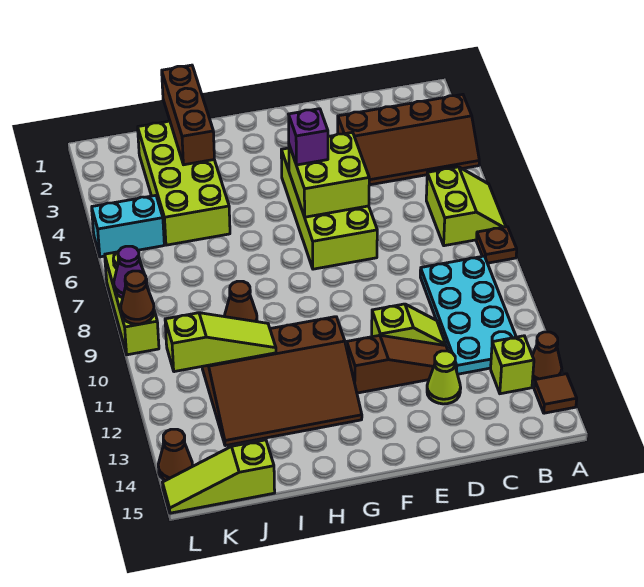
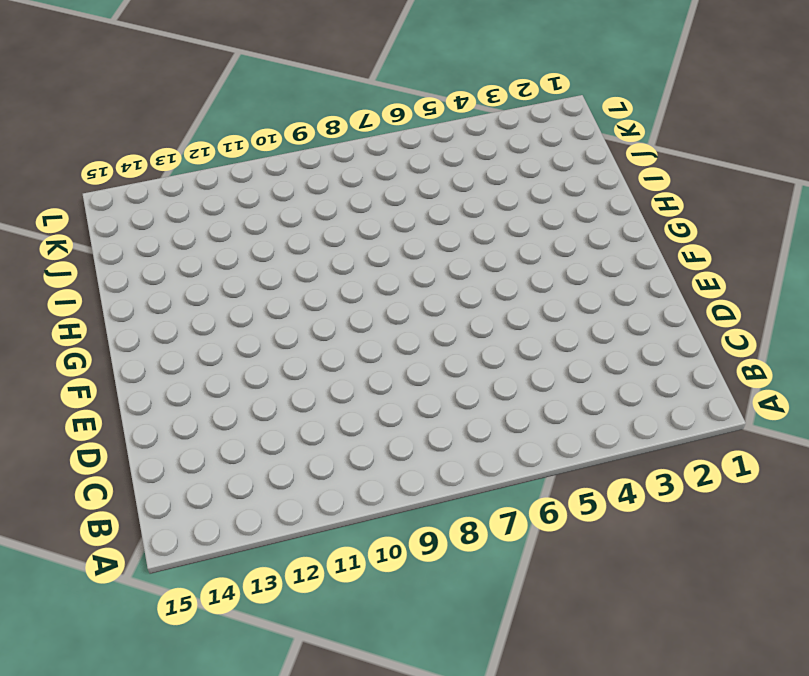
none -> brown slope A3:D4 level 1 top 3
none -> lime slope A6:B7 level 1 top B
none -> brown plate A8 level 1

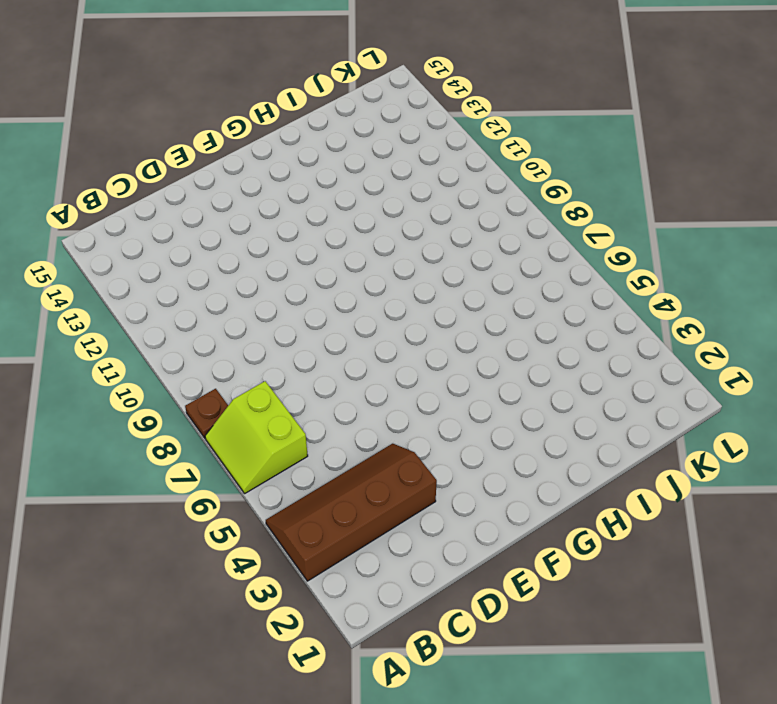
none -> brown cone A13 level 1
none -> brown tile A14 level 1
none -> cyan plate B9:C12 level 1

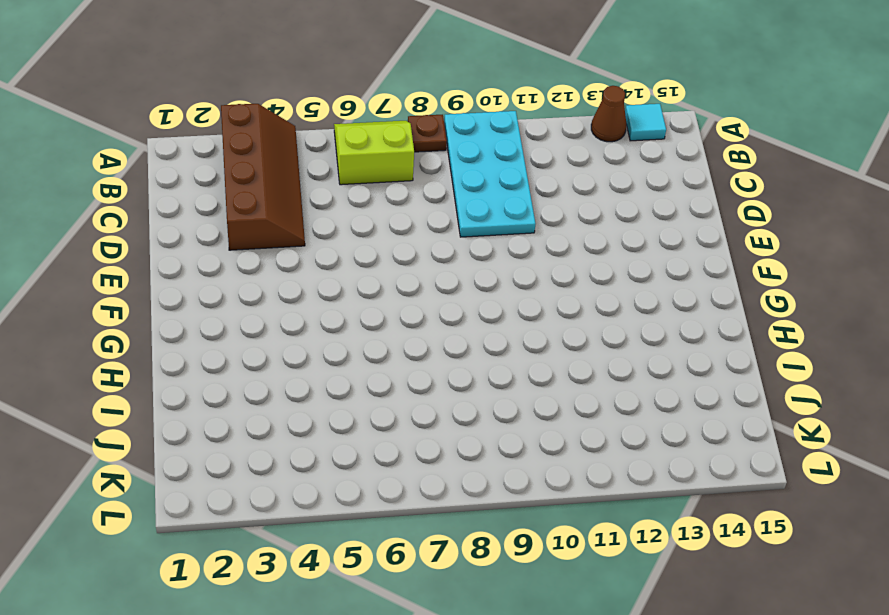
cyan plate A9:D10 level 1 -> cyan plate B9:C12 level 1
cyan tile A14 level 1 -> brown tile A14 level 1
none -> lime brick B13 level 1
none -> lime slope D11:E11 level 1 top E
none -> brown slope D12:F12 level 1 top F

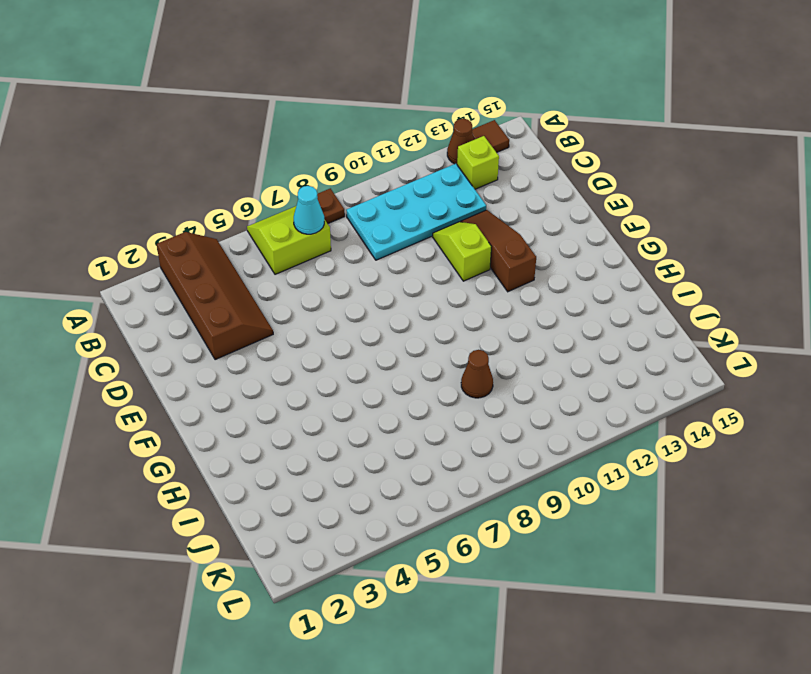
cyan cone B7 level 2 -> none
none -> lime cone D13 level 1
none -> lime brick E4:F7 level 1
none -> brown slope G11:J13 level 1 top 11

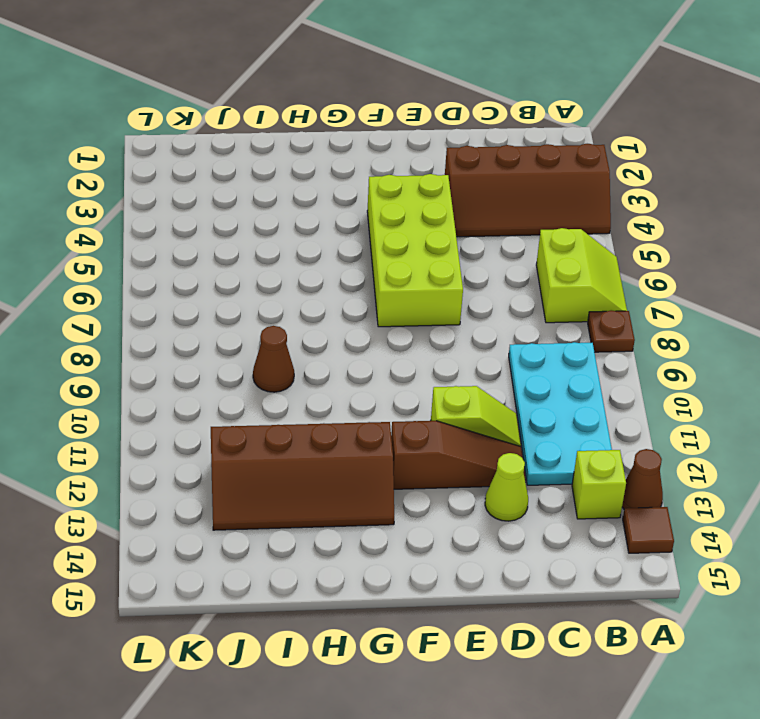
brown slope G12:J13 level 1 top 12 -> brown slope G11:J13 level 1 top 11
none -> lime brick I2:J5 level 1
none -> lime slope J15:L15 level 1 top J
none -> cyan brick K5:L5 level 1

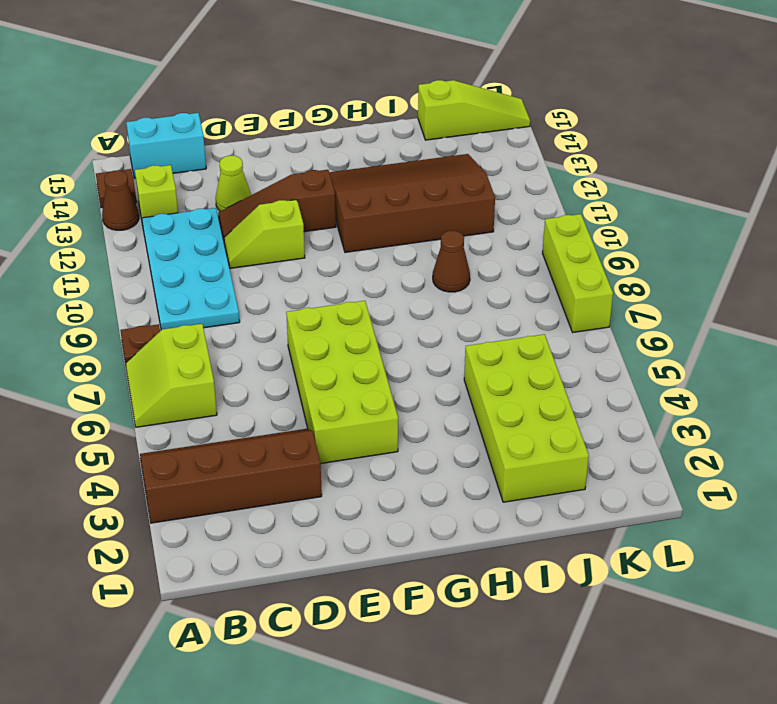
cyan brick B15:C15 level 1 -> cyan brick K5:L5 level 1
none -> brown cone L14 level 1
none -> lime brick E5:F6 level 2
none -> brown brick I1:I3 level 2

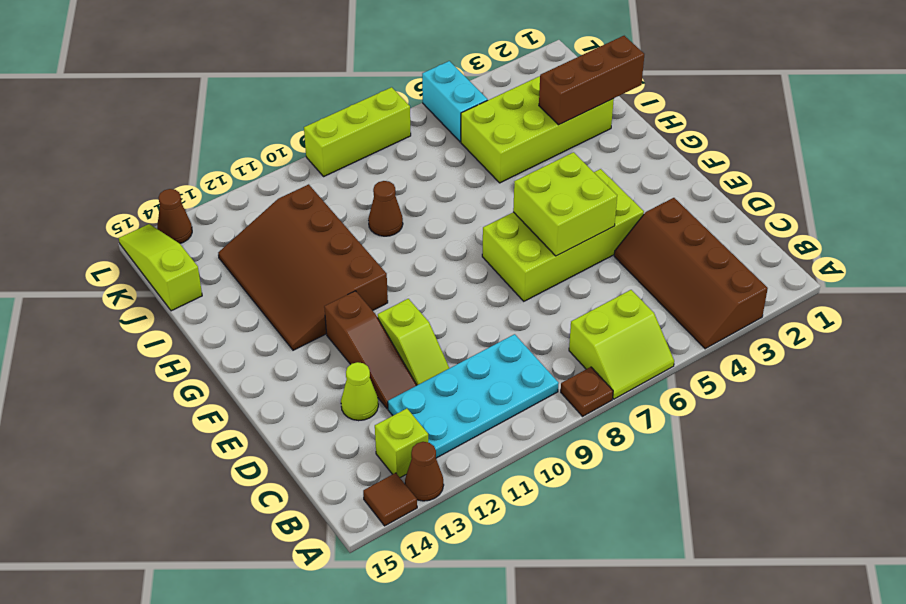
none -> lime slope I11:K11 level 2 top K
none -> purple cone L8 level 2
none -> brown cone L9 level 2

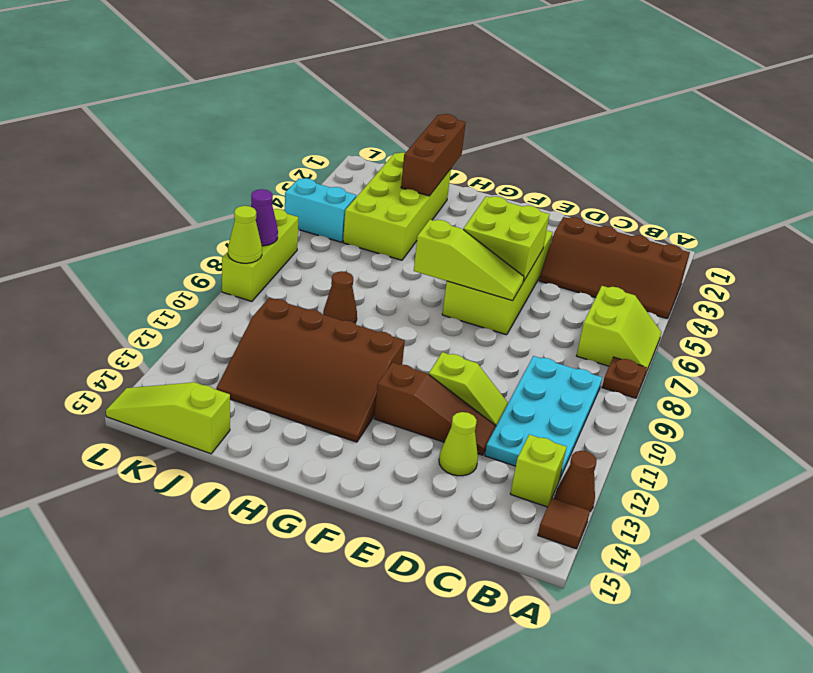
lime slope E7:G7 level 2 top G -> lime slope I11:K11 level 2 top K
lime cone L9 level 2 -> brown cone L9 level 2
none -> brown cone L14 level 1
none -> purple brick F5 level 3

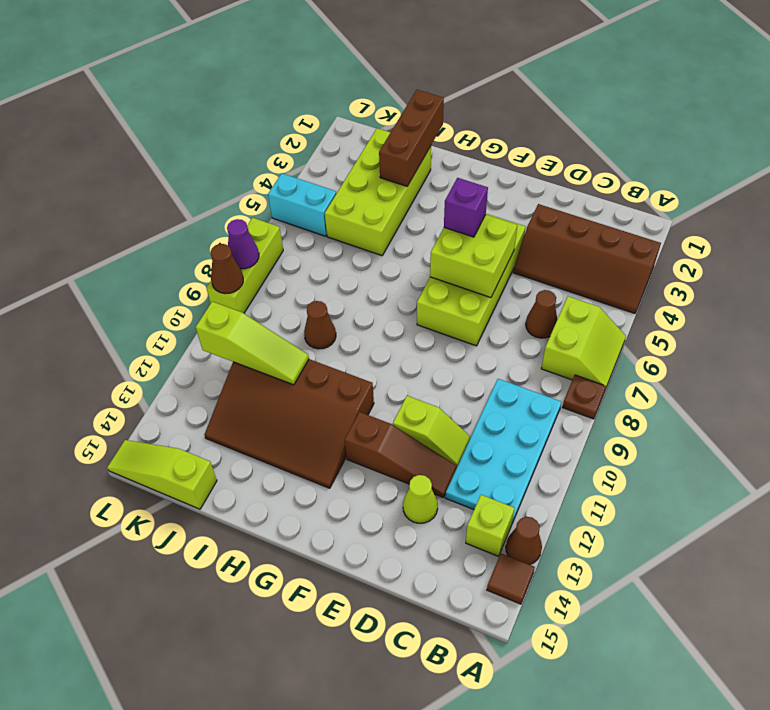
brown cone C6 level 1 -> brown cone L14 level 1

